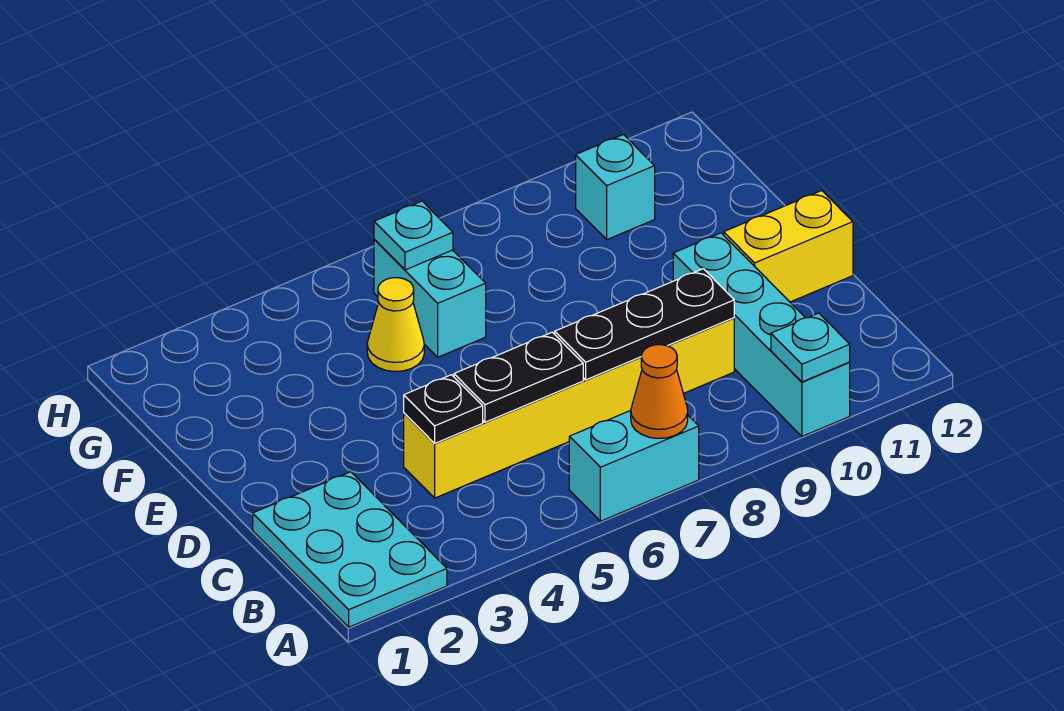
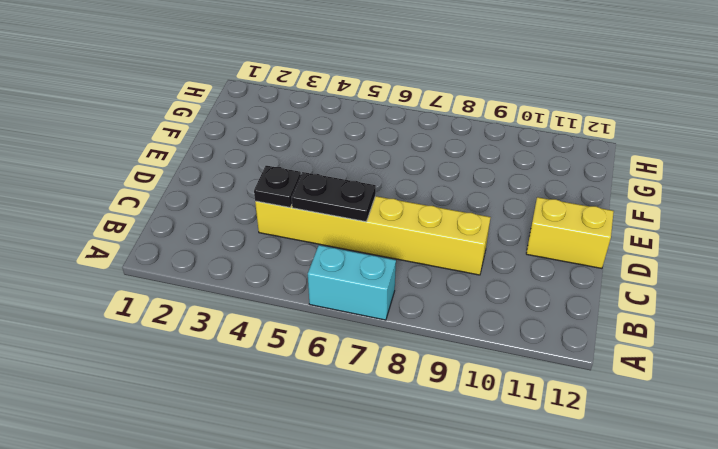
none -> cyan plate A1:C2 level 1
none -> cyan brick A10:D10 level 1
none -> yellow cone F5 level 1

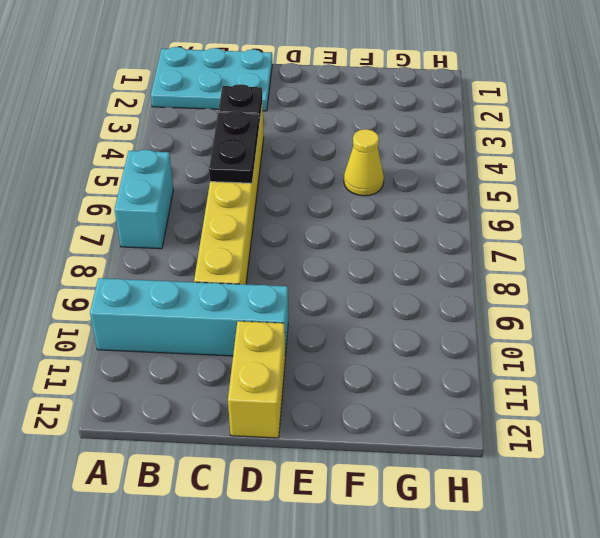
none -> cyan brick F6:G6 level 1
none -> cyan brick G10 level 1
none -> orange cone A7 level 2

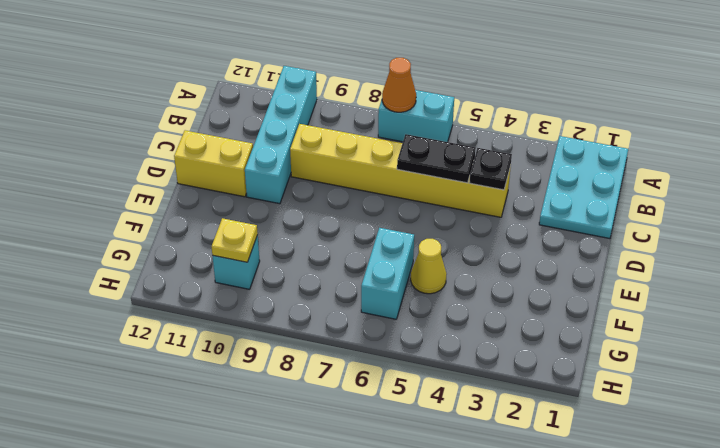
yellow plate G10 level 2 -> none
none -> cyan plate A10 level 2
none -> black plate C7:C9 level 2
none -> cyan plate G6 level 2

